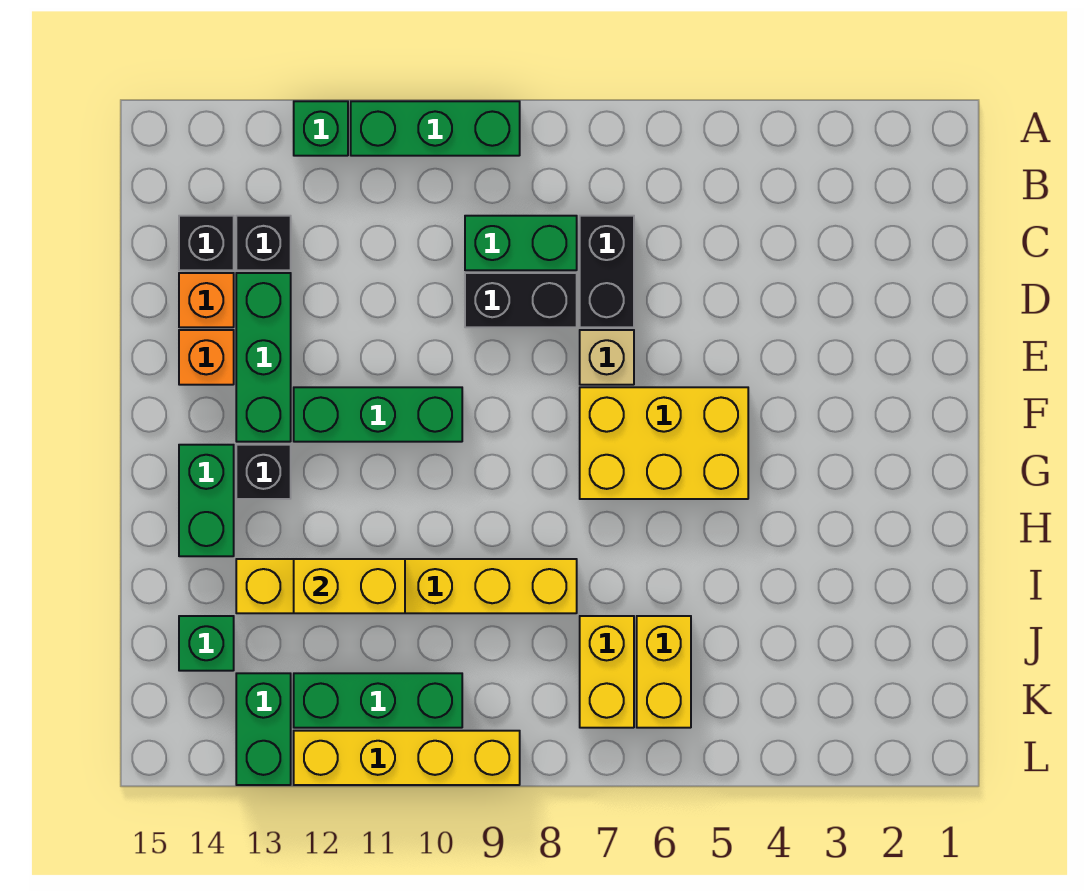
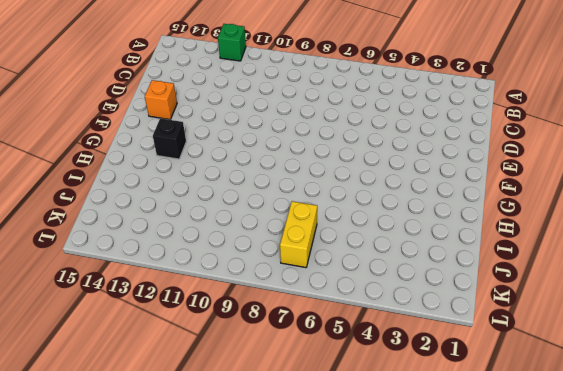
none -> green brick A9:A11 level 1
none -> black brick C7:D7 level 1
none -> green brick C8:C9 level 1

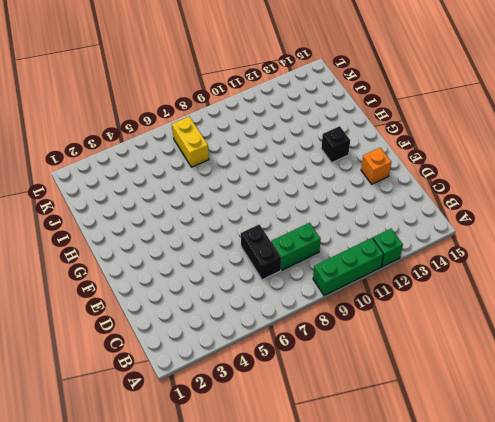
none -> black brick C13 level 1
none -> black brick C14 level 1
none -> black brick D8:D9 level 1

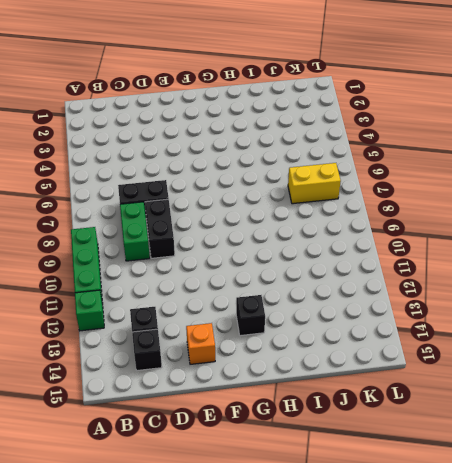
none -> green brick D13:F13 level 1
none -> orange brick D14 level 1
none -> tan brick E7 level 1

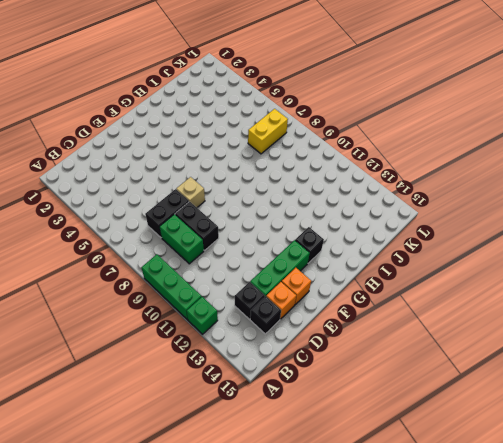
none -> yellow brick F5:G7 level 1
none -> green brick F10:F12 level 1
none -> green brick G14:H14 level 1

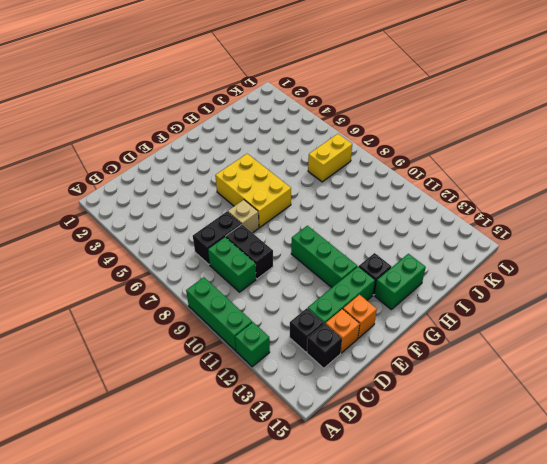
none -> yellow brick I8:I13 level 1
none -> yellow brick J6:K6 level 1
none -> green brick J14 level 1

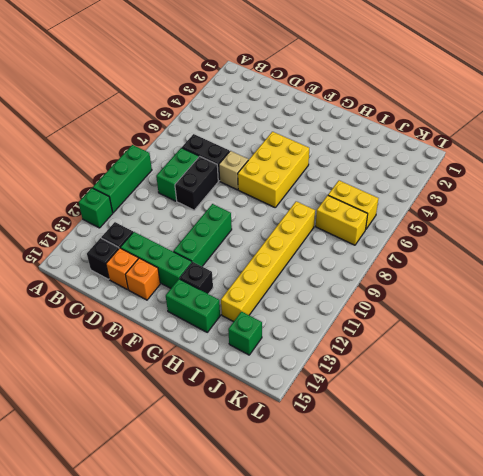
none -> green brick K10:K12 level 1
none -> green brick K13:L13 level 1
none -> yellow brick L9:L12 level 1

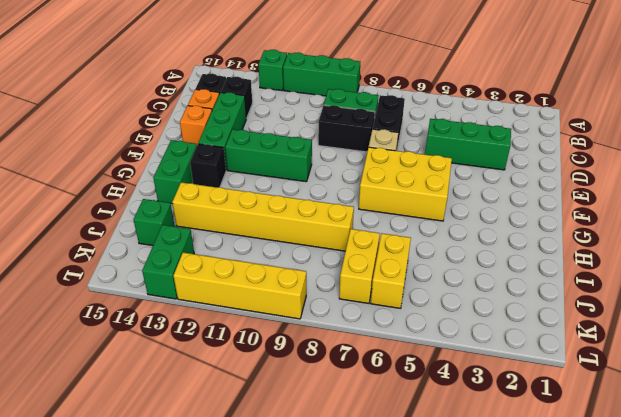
green brick D3:D5 level 1 -> green brick K10:K12 level 1
none -> yellow brick I11:I12 level 2

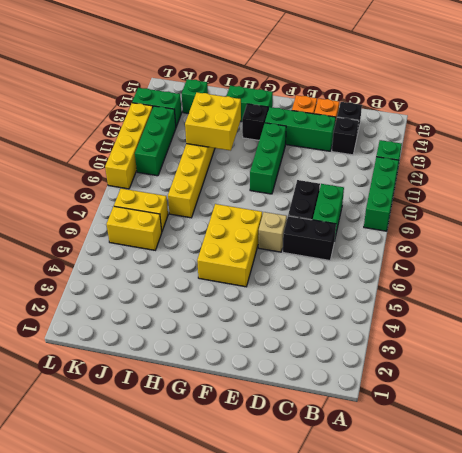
yellow brick H11:I12 level 2 -> yellow brick I11:I12 level 2

